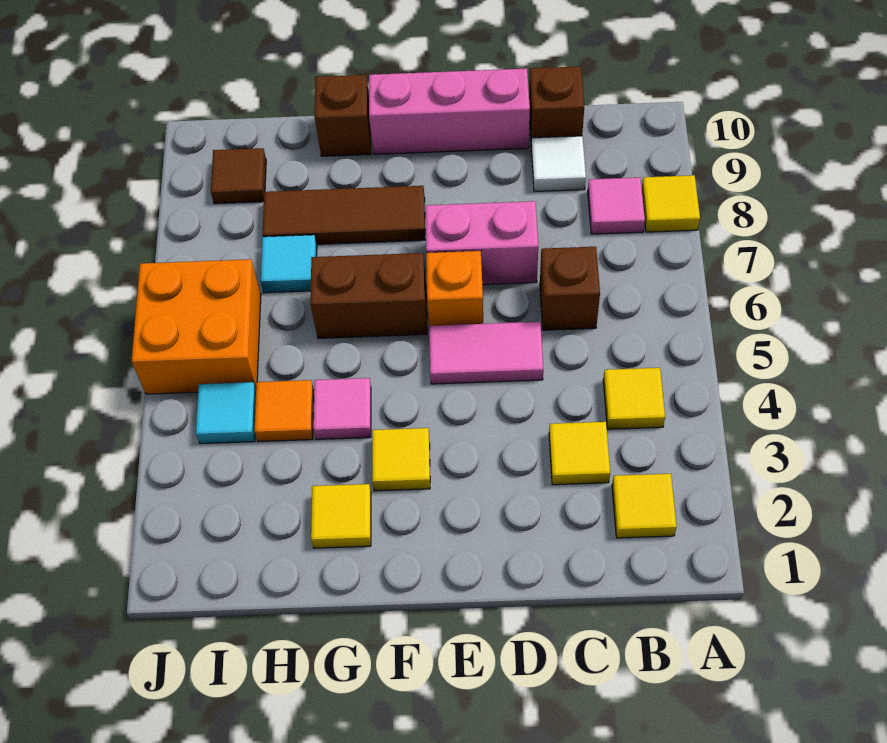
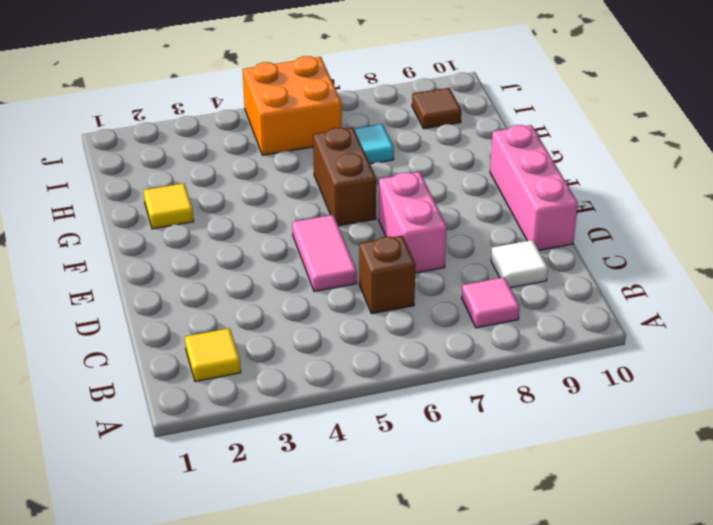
none -> yellow tile A8 level 1
none -> yellow tile B4 level 1
none -> yellow tile C3 level 1

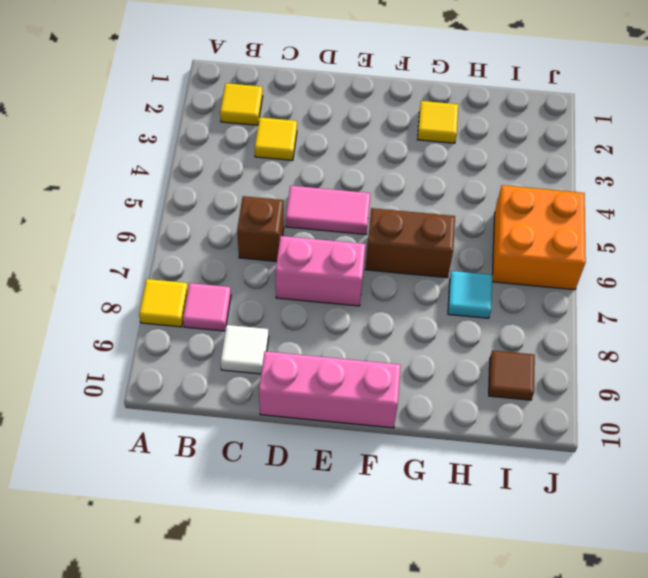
none -> yellow tile B4 level 1
none -> brown brick C10 level 1
none -> orange brick E6 level 1

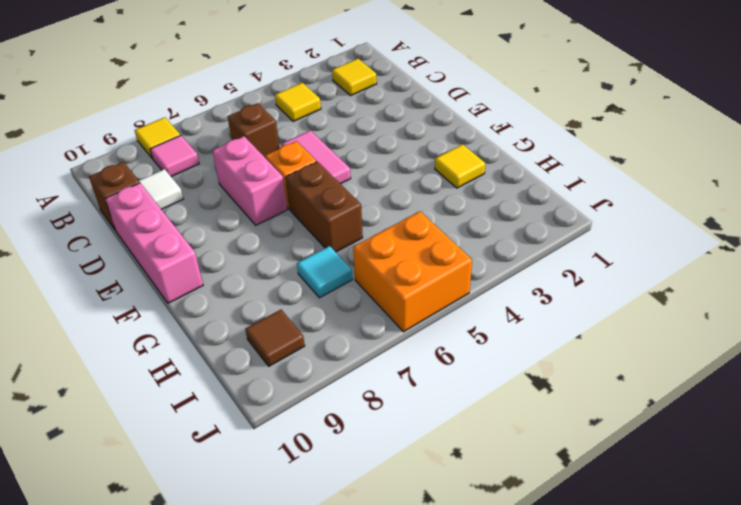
none -> yellow tile C3 level 1
none -> yellow tile F3 level 1
none -> brown tile F8:H8 level 1

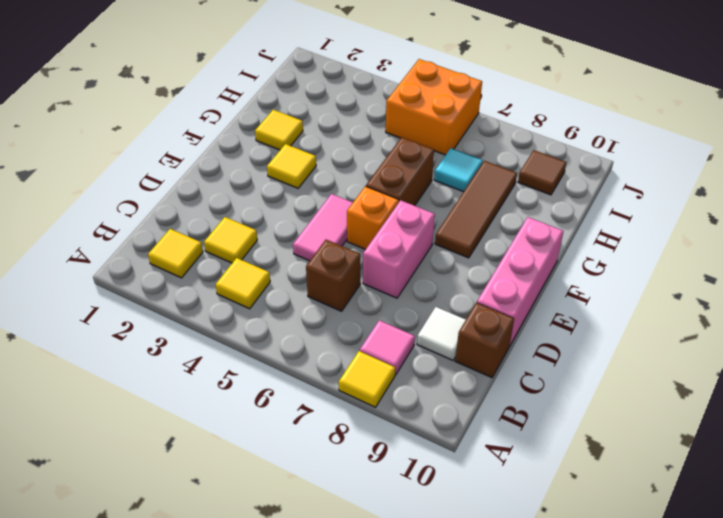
none -> pink tile G4 level 1
none -> brown brick G10 level 1
none -> orange tile H4 level 1

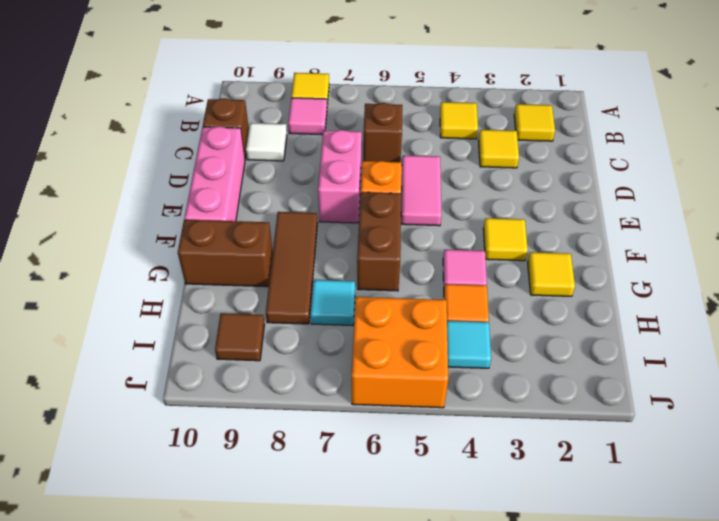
brown brick G9:G10 level 1 -> brown brick G10 level 1

